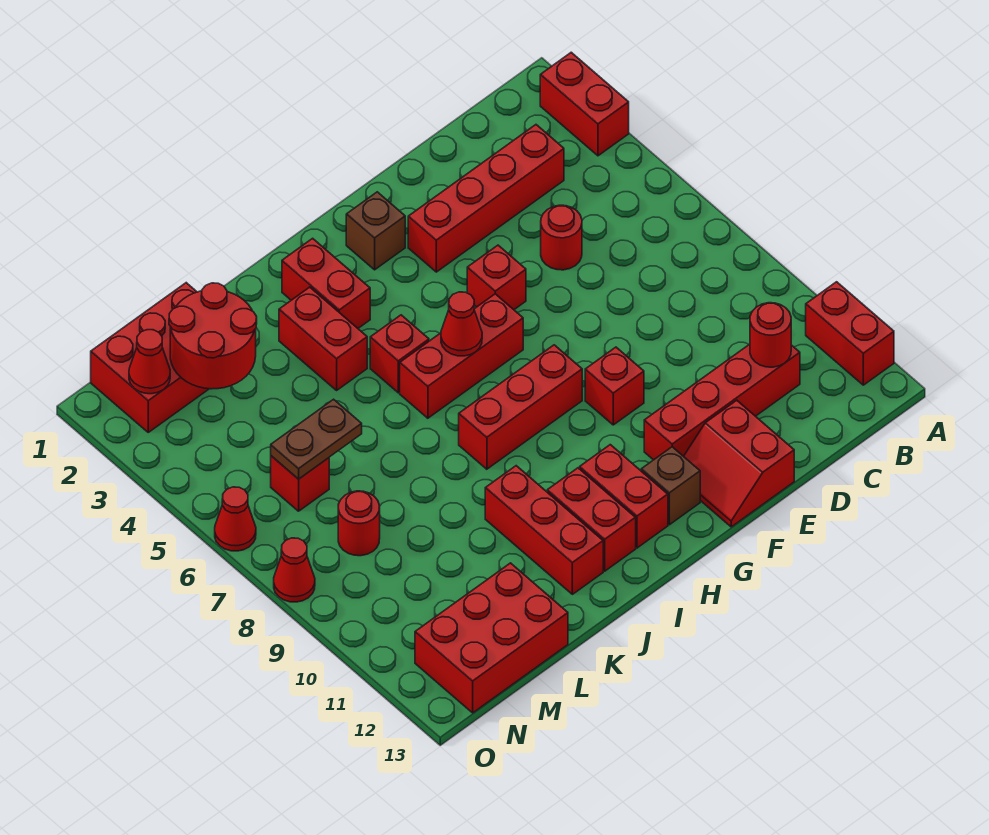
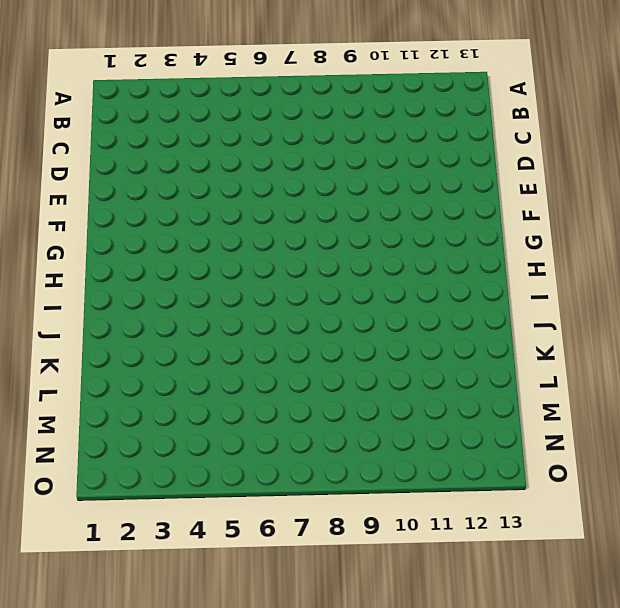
none -> red brick A2:A3 level 1
none -> red brick A11:A12 level 1
none -> red brick C3:F3 level 1

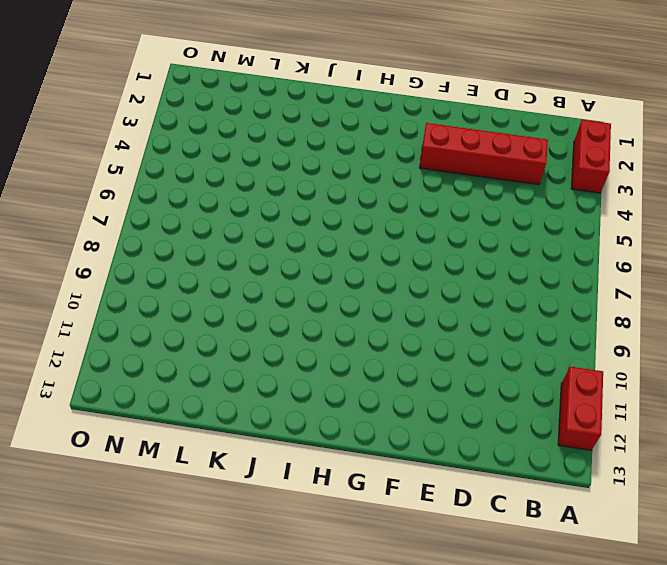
none -> red brick C11:F11 level 1
none -> red round brick D5 level 1
none -> red slope E12:F13 level 1 top E

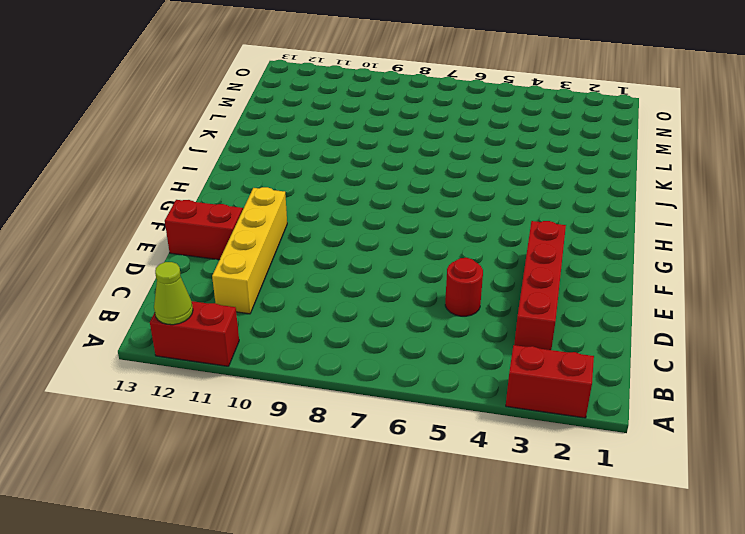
lime cone A12 level 2 -> none
yellow brick C11:F11 level 1 -> red brick C11:F11 level 1
none -> red brick F5 level 1
none -> red brick F9 level 1
none -> brown brick G2 level 1

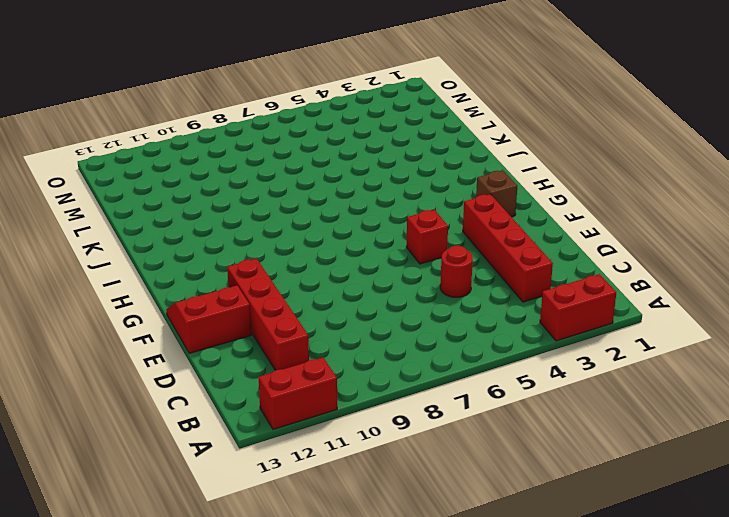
none -> red brick F9 level 1
none -> red brick G6:I6 level 1
none -> red brick G8:I8 level 1

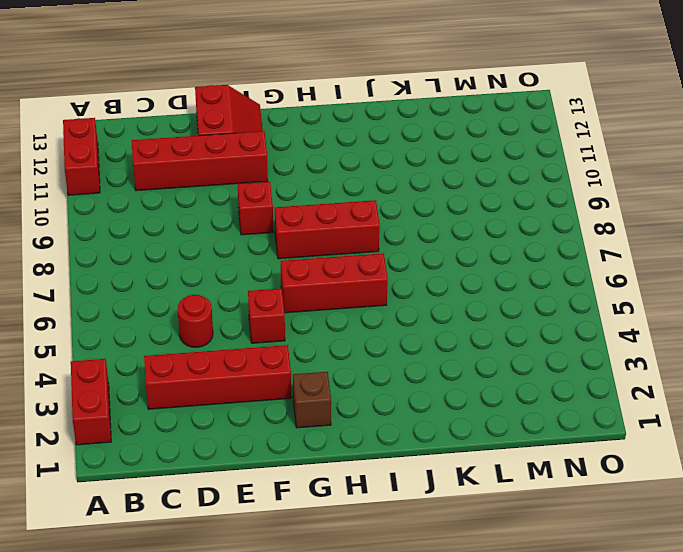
none -> brown brick G12 level 1
none -> red brick H11:H12 level 1
none -> red brick I2:I3 level 1

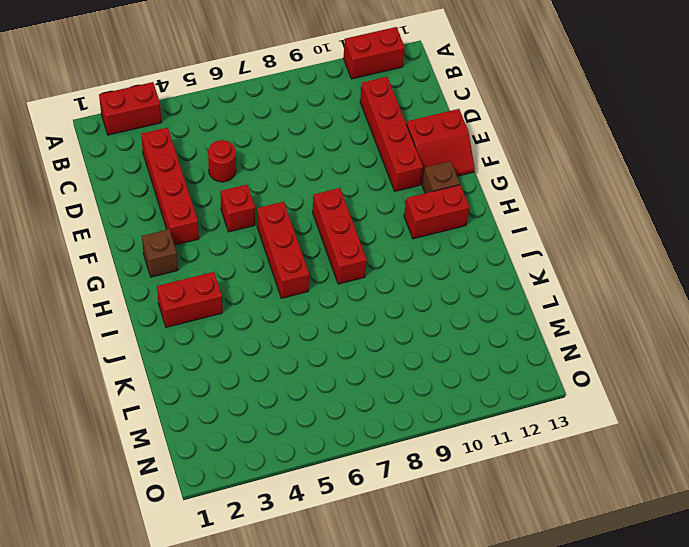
none -> red brick F9 level 1
none -> red brick I5 level 1
none -> red brick I11:I12 level 1

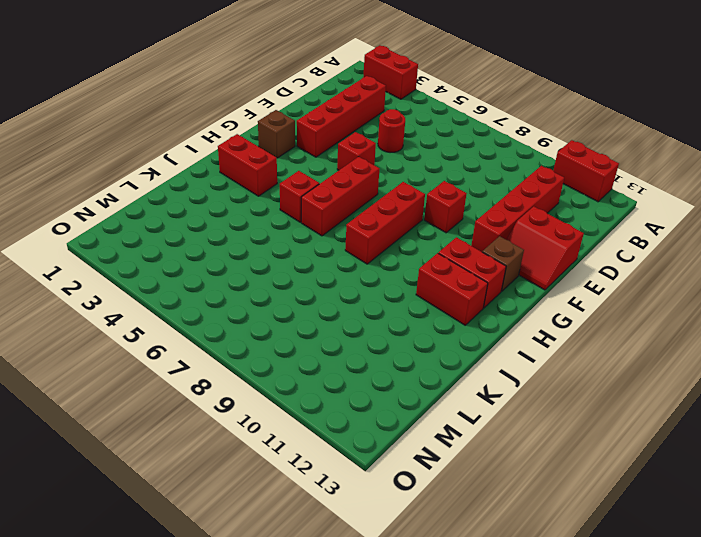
none -> red brick J3:J4 level 1
none -> red brick J10:J12 level 1
none -> red brick L1:N2 level 1

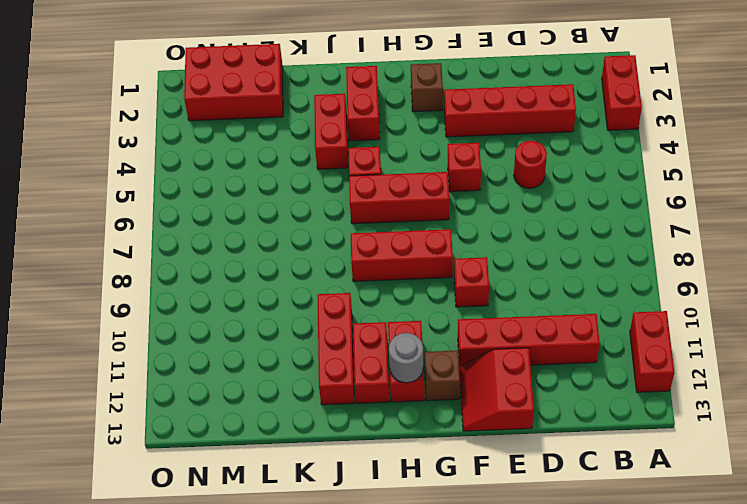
grey round brick H12 level 2 -> none
none -> red brick L12:N13 level 1
none -> red brick M6 level 1
none -> red round brick M8 level 1

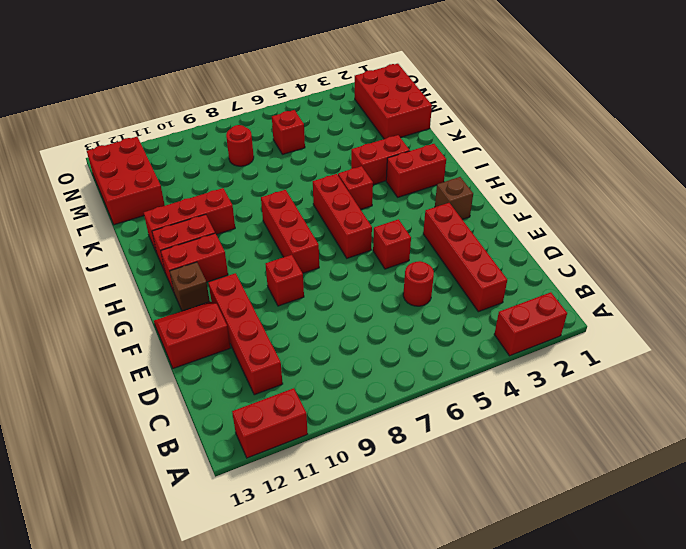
none -> red cone O6 level 1
none -> red cone O8 level 1
none -> red round brick C11 level 2

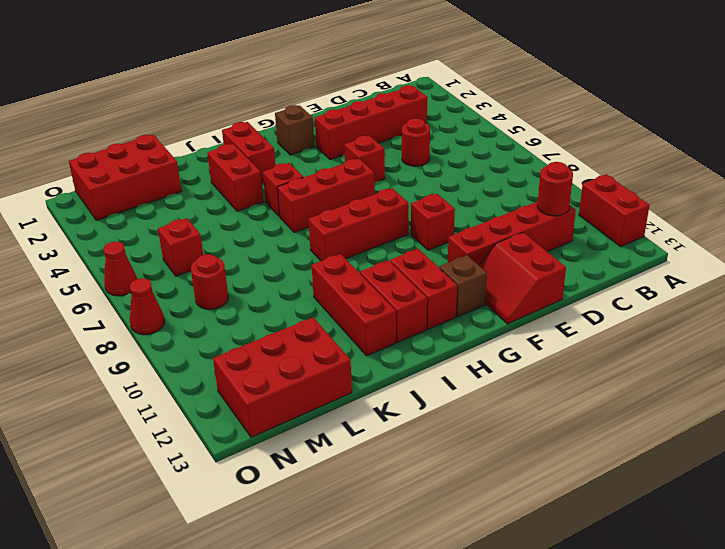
none -> red brick A2:A3 level 1
none -> red cone H6 level 2
none -> red round brick L2:M3 level 2

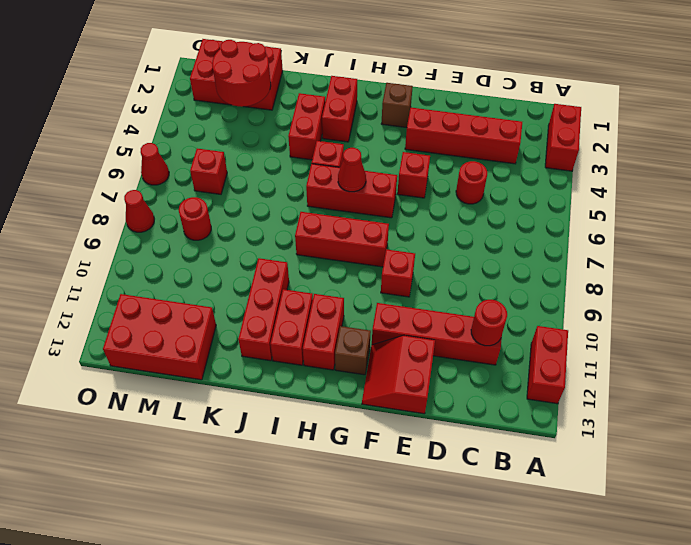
none -> brown plate L6:M6 level 2
none -> red cone N2 level 2

